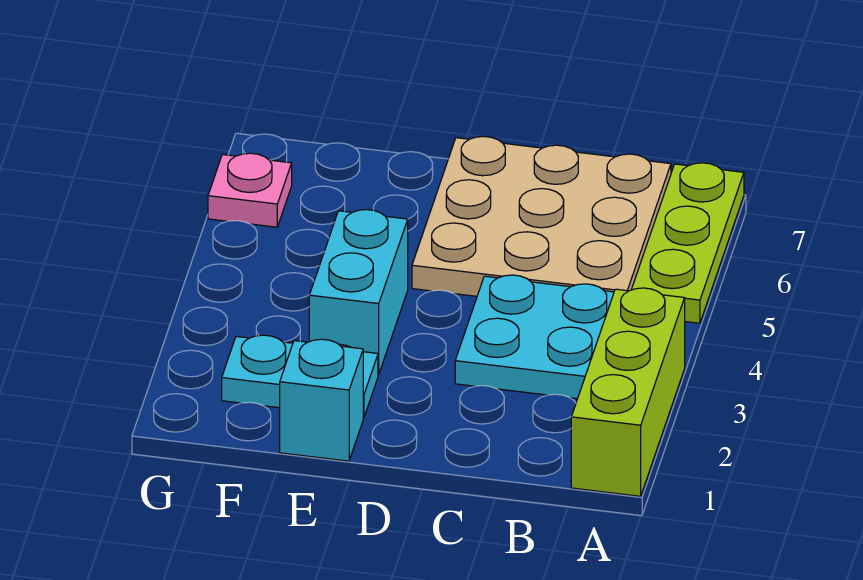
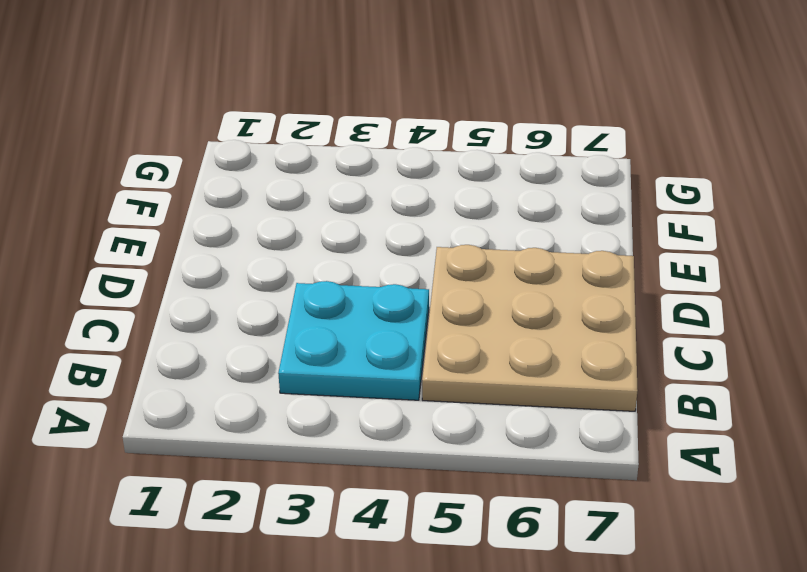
none -> lime brick A1:A3 level 1
none -> lime plate A5:A7 level 1

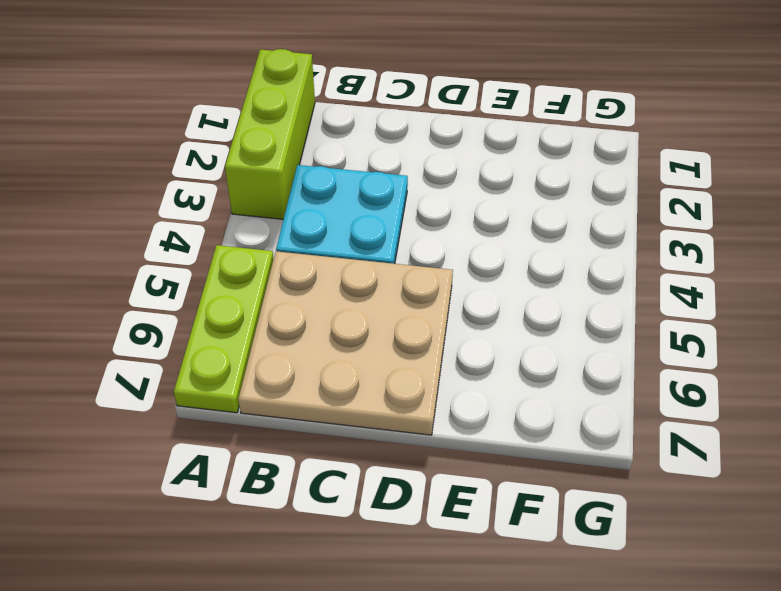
none -> cyan brick E1 level 1
none -> cyan plate E2:F2 level 1

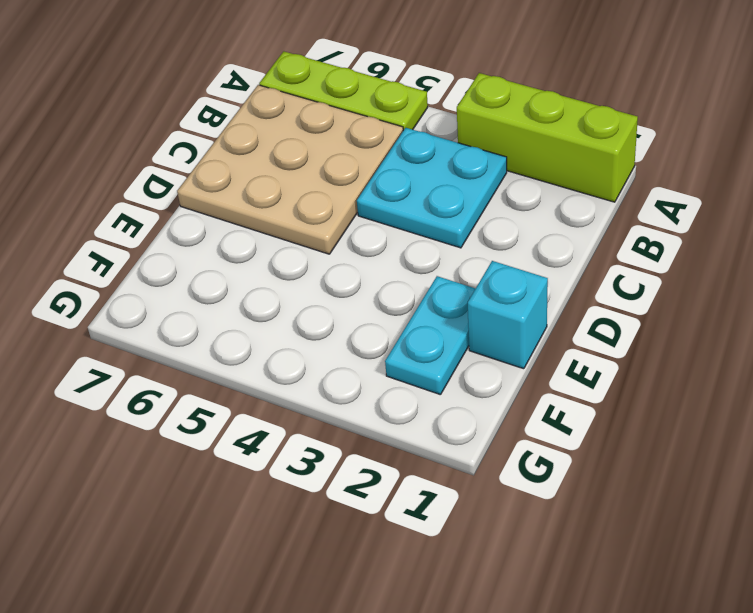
none -> cyan brick E3:E4 level 1
none -> pink plate G6 level 1

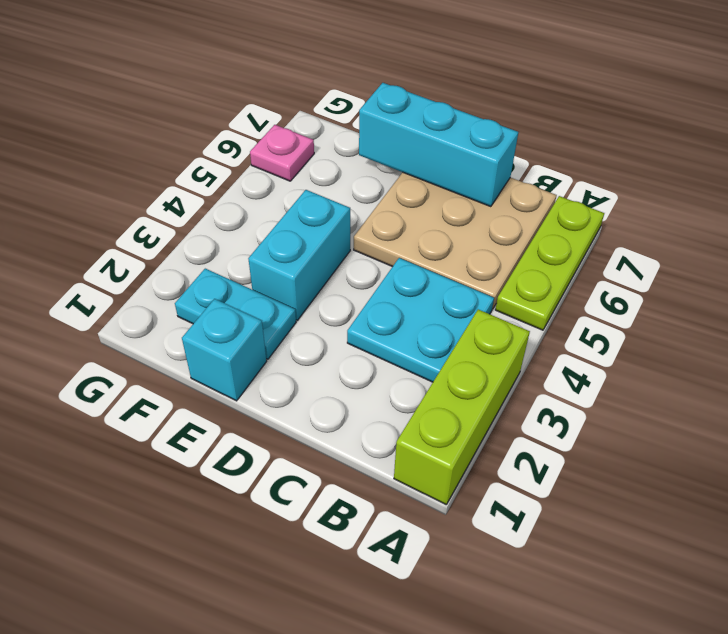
cyan brick C7:E7 level 2 -> none

